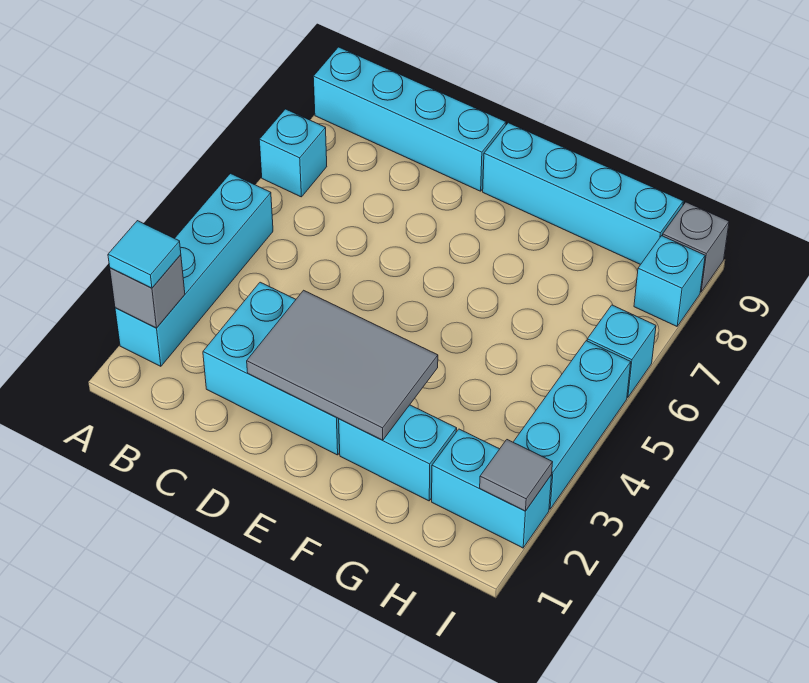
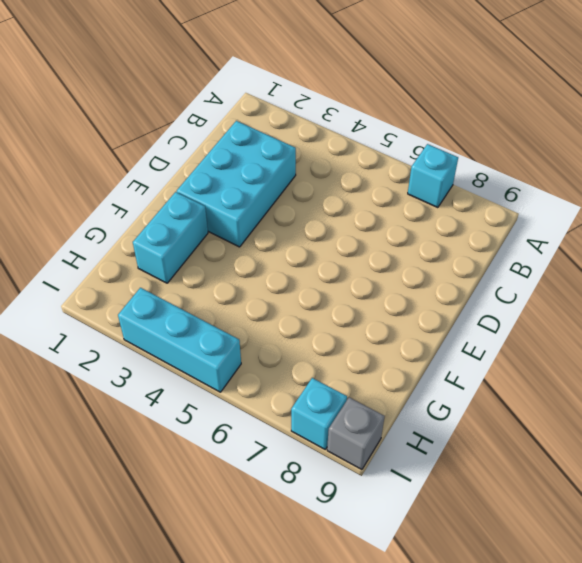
none -> cyan brick A2:A5 level 1
none -> cyan brick A9:D9 level 1
none -> cyan brick E9:H9 level 1

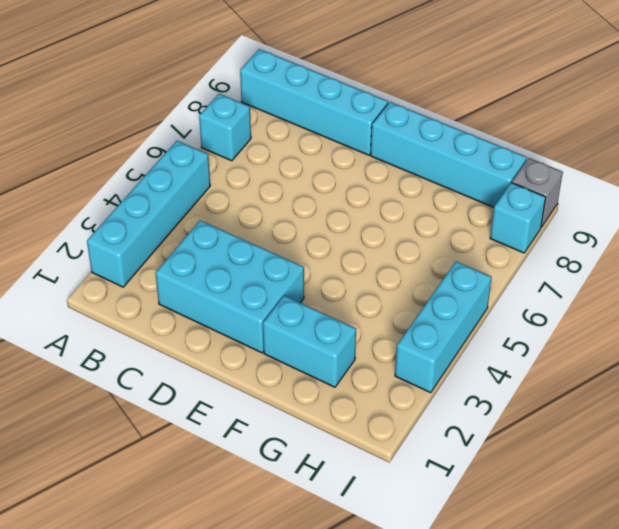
none -> cyan brick H2:I2 level 1
none -> cyan brick I6 level 1
none -> grey brick A2 level 2

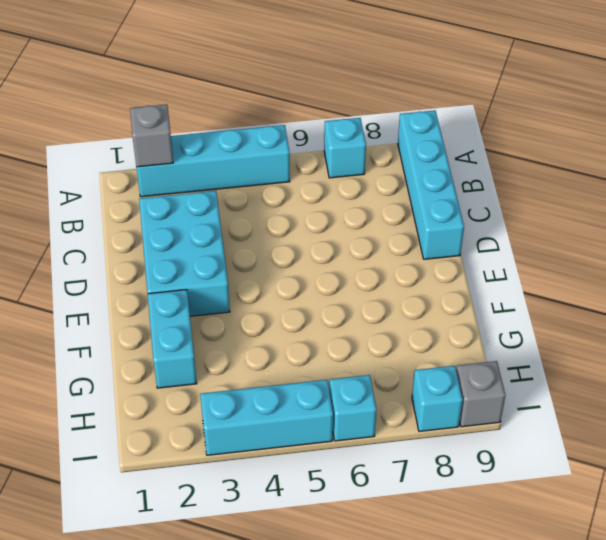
none -> cyan brick E9:H9 level 1
none -> cyan brick H2:I2 level 1
none -> grey tile D2:F3 level 2

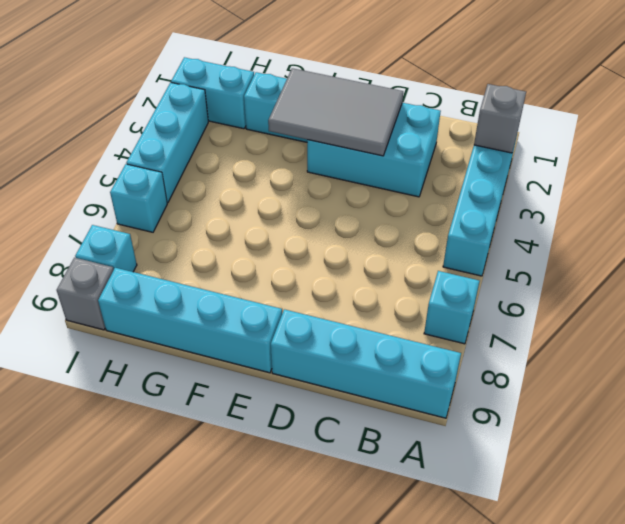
none -> grey tile I2 level 2
none -> cyan tile A2 level 3

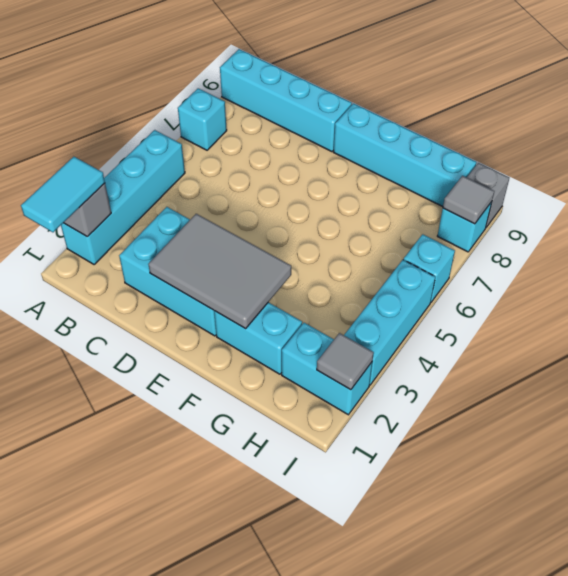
cyan tile A1:A2 level 3 -> cyan tile A2 level 3
grey tile I8 level 2 -> none

